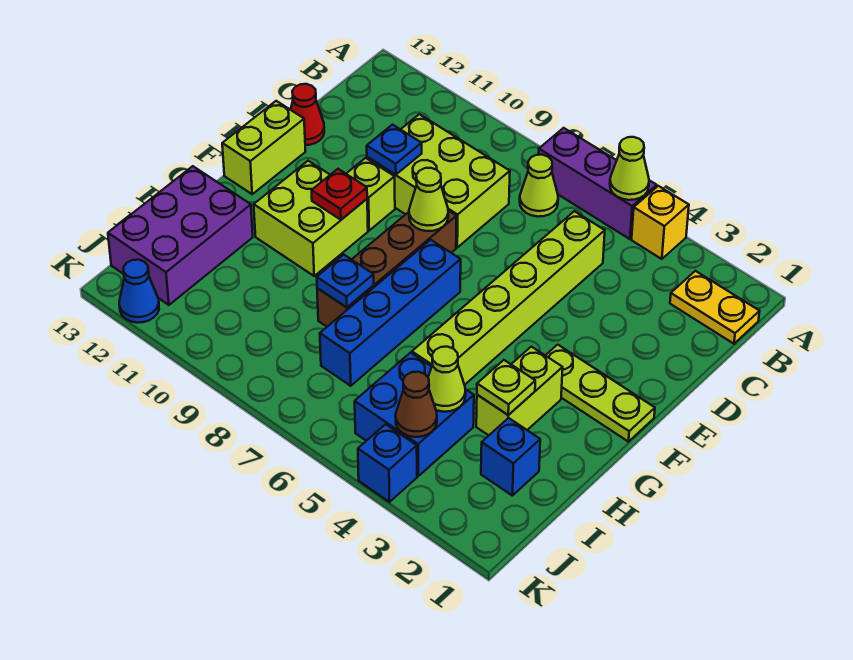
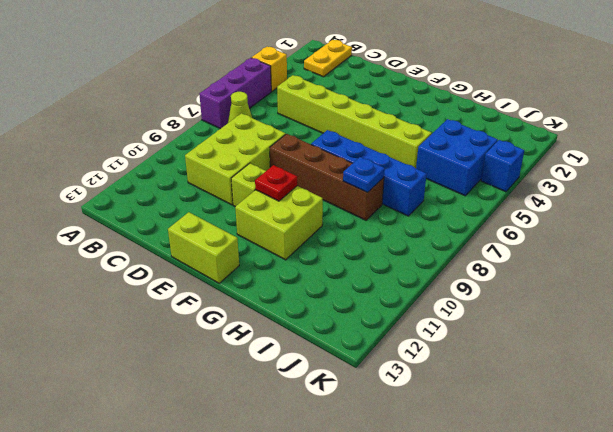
none -> red cone D13 level 1
none -> lime plate F1:F3 level 1
none -> lime brick G3:H3 level 1

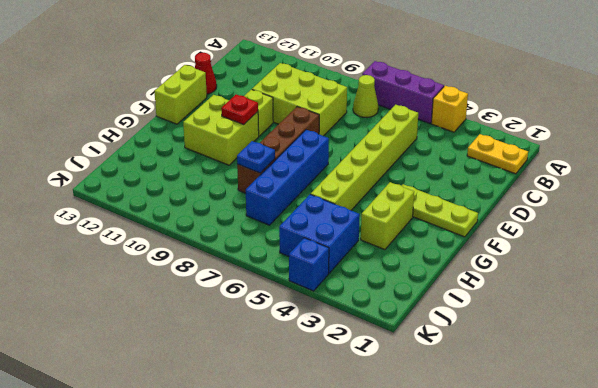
none -> purple brick H12:J13 level 1
none -> blue brick I2 level 1
none -> blue cone K12 level 1

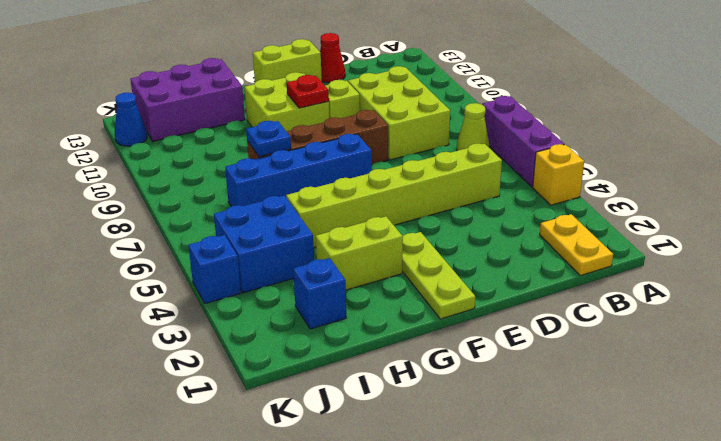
none -> lime cone A5 level 2
none -> blue plate D10 level 2
none -> lime cone E8 level 2

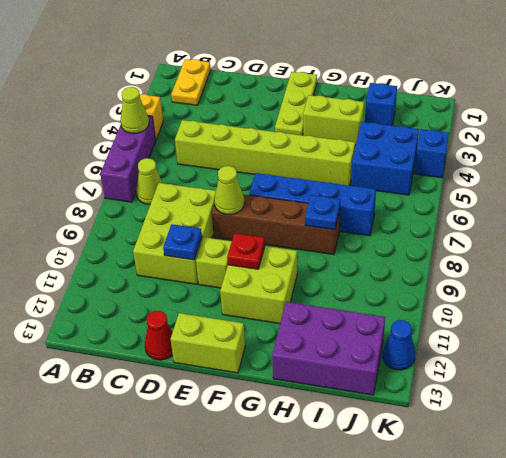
none -> lime plate H3 level 2
none -> lime cone I4 level 2
none -> brown cone J4 level 2

